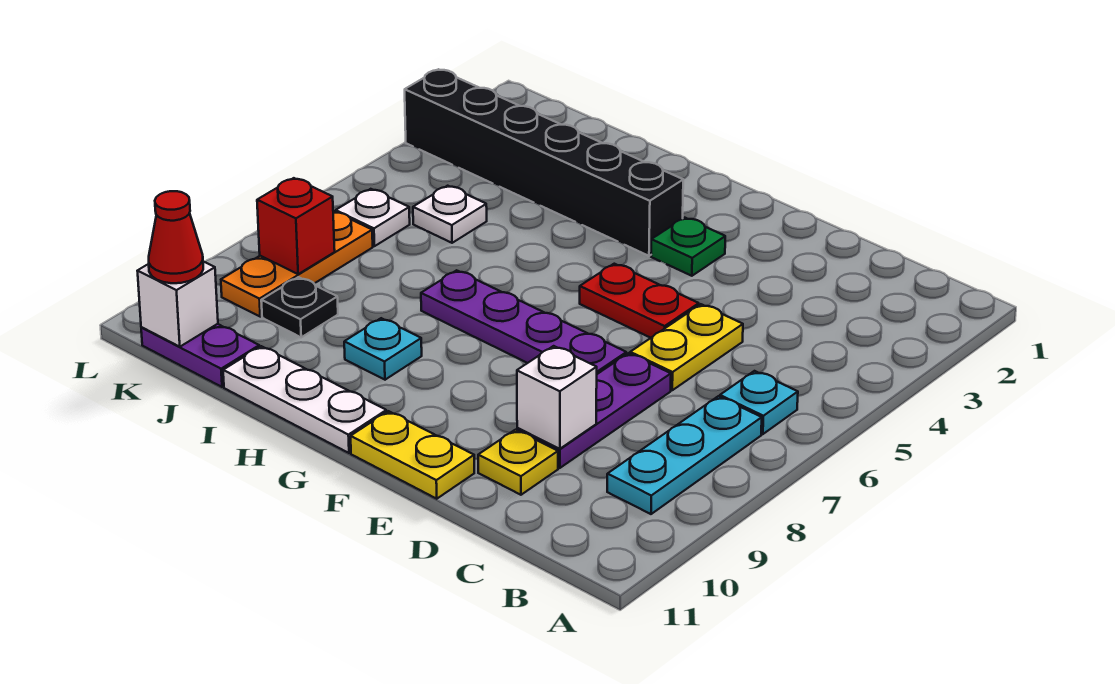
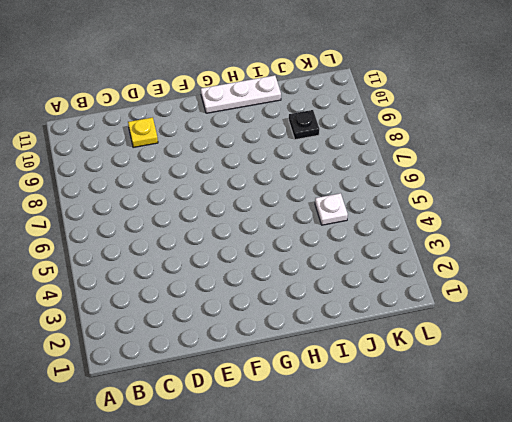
none -> cyan plate B6 level 1
none -> cyan plate B7:B9 level 1
none -> yellow plate D5:D6 level 1

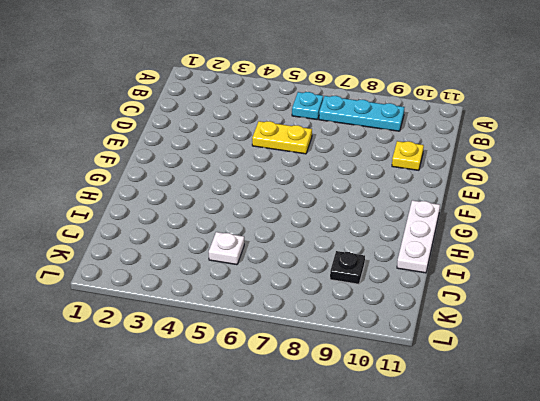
none -> purple plate D7:D9 level 1
none -> red plate E5:F5 level 1
none -> purple plate E7:H7 level 1

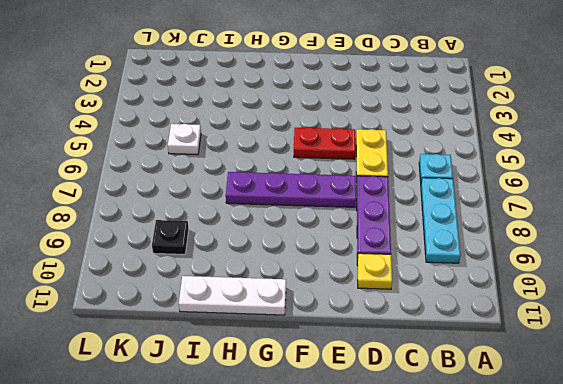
none -> yellow plate E11:F11 level 1
none -> green plate F3 level 1
none -> black brick G3:L3 level 1

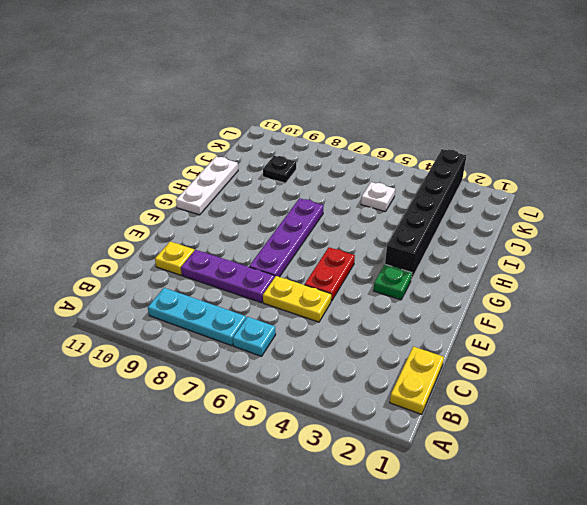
yellow plate B1:C1 level 1 -> yellow plate E11:F11 level 1
none -> cyan plate H9 level 1
none -> purple plate J11:K11 level 1
none -> white plate K6 level 1

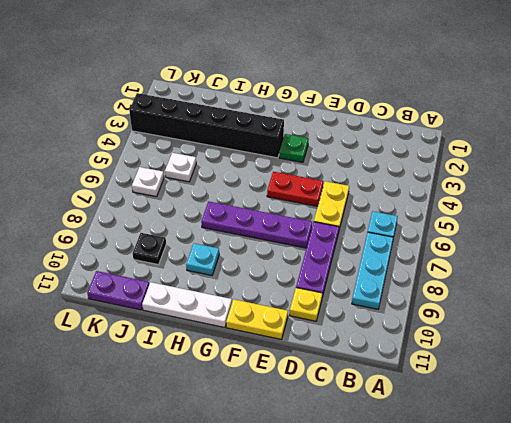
none -> orange plate K7:K9 level 1
none -> white brick D9 level 2
none -> red brick K8 level 2

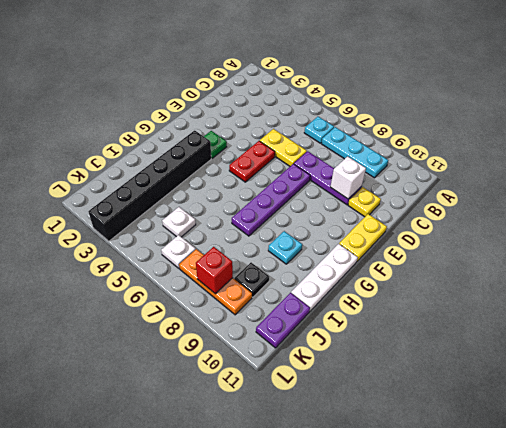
none -> white brick K11 level 2
none -> red cone K11 level 3

